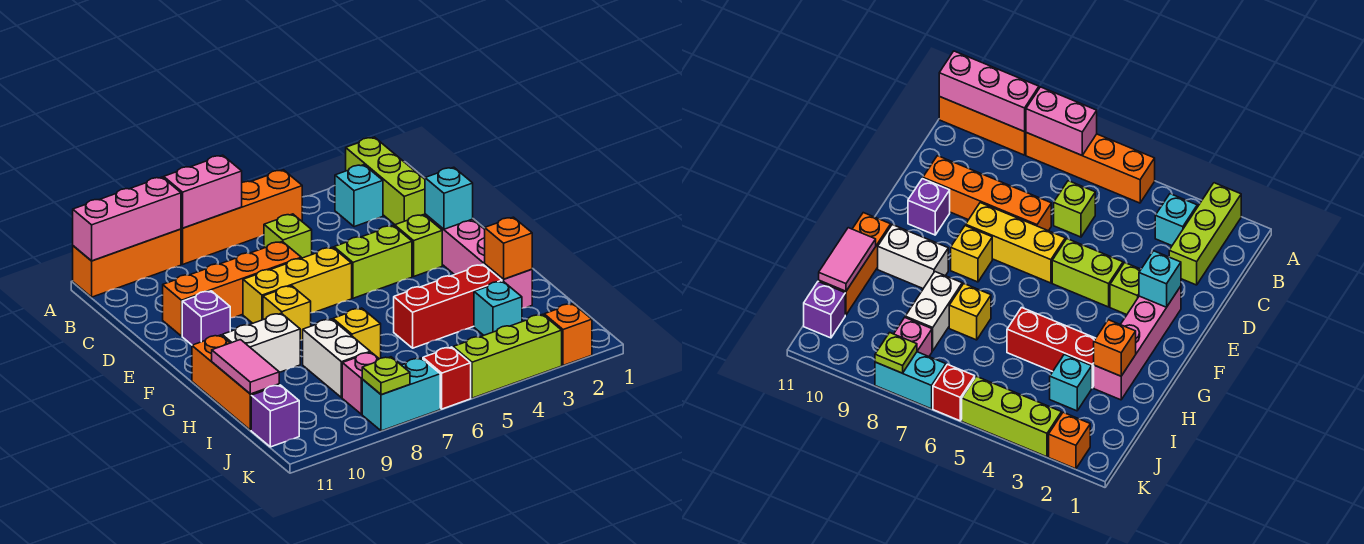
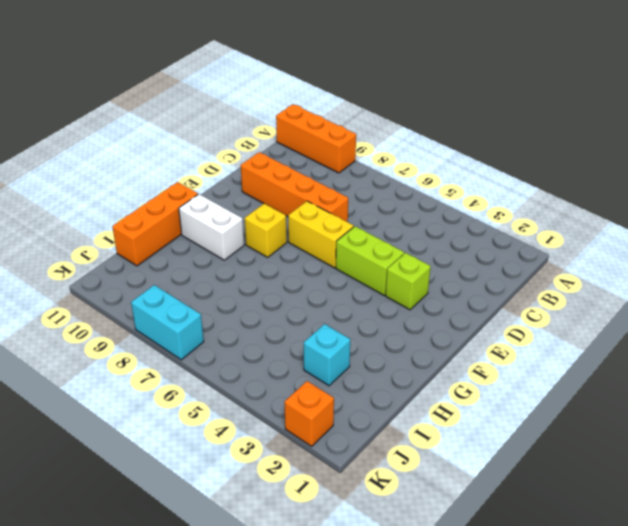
yellow brick E6:E7 level 1 -> yellow brick E6:E8 level 1
none -> lime brick A2:C2 level 1
none -> orange brick A5:A8 level 1
none -> cyan brick B3 level 1
none -> lime brick C6 level 1

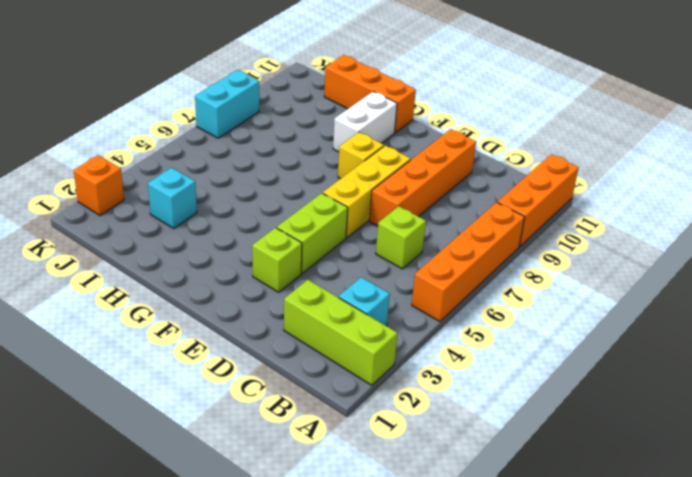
none -> pink brick E2:H2 level 1
none -> purple brick E10 level 1
none -> red brick H3:H5 level 1
none -> yellow brick H7 level 1

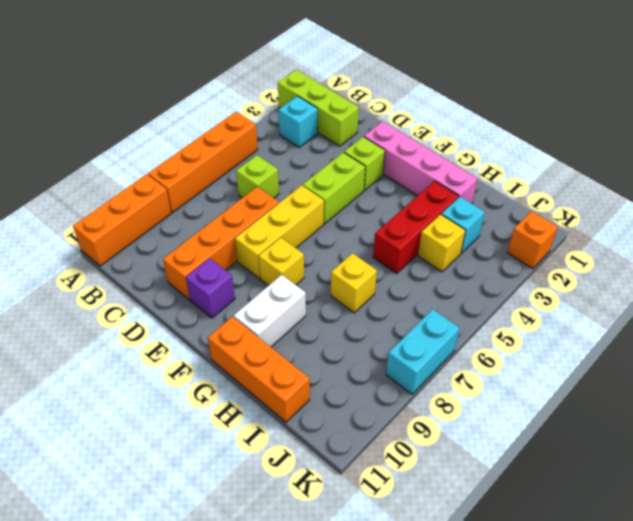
yellow brick I4 level 1 -> none
none -> white brick H8:I8 level 1
none -> pink brick J8 level 1
none -> purple brick J11 level 1
none -> lime brick K3:K5 level 1

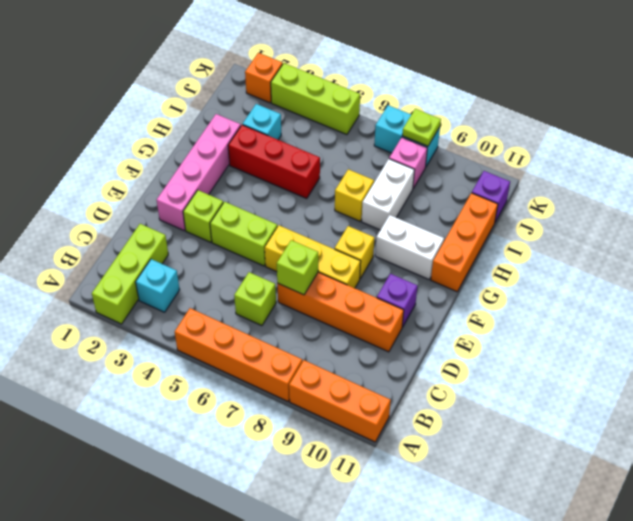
lime brick D7 level 2 -> none
none -> red brick K6 level 1
none -> pink brick A7:A8 level 2
none -> pink brick A9:A11 level 2
none -> cyan brick E2 level 2

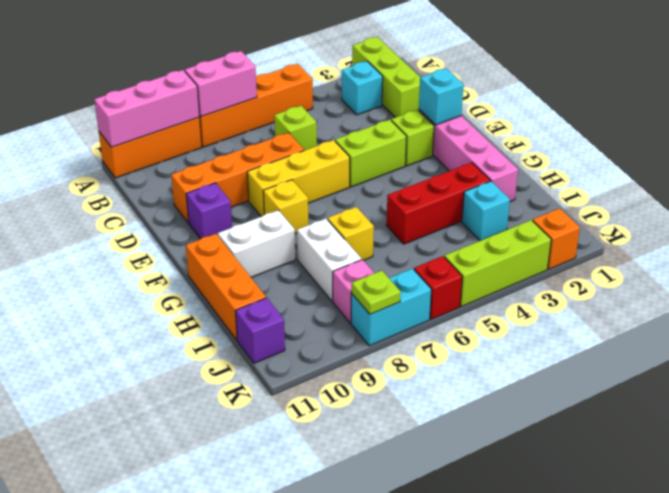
none -> orange brick H2 level 2
none -> pink tile H11:I11 level 2

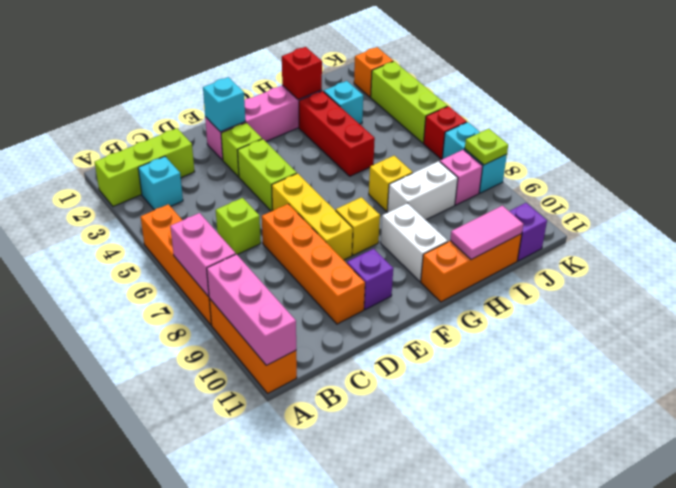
red brick H2 level 2 -> orange brick H2 level 2

